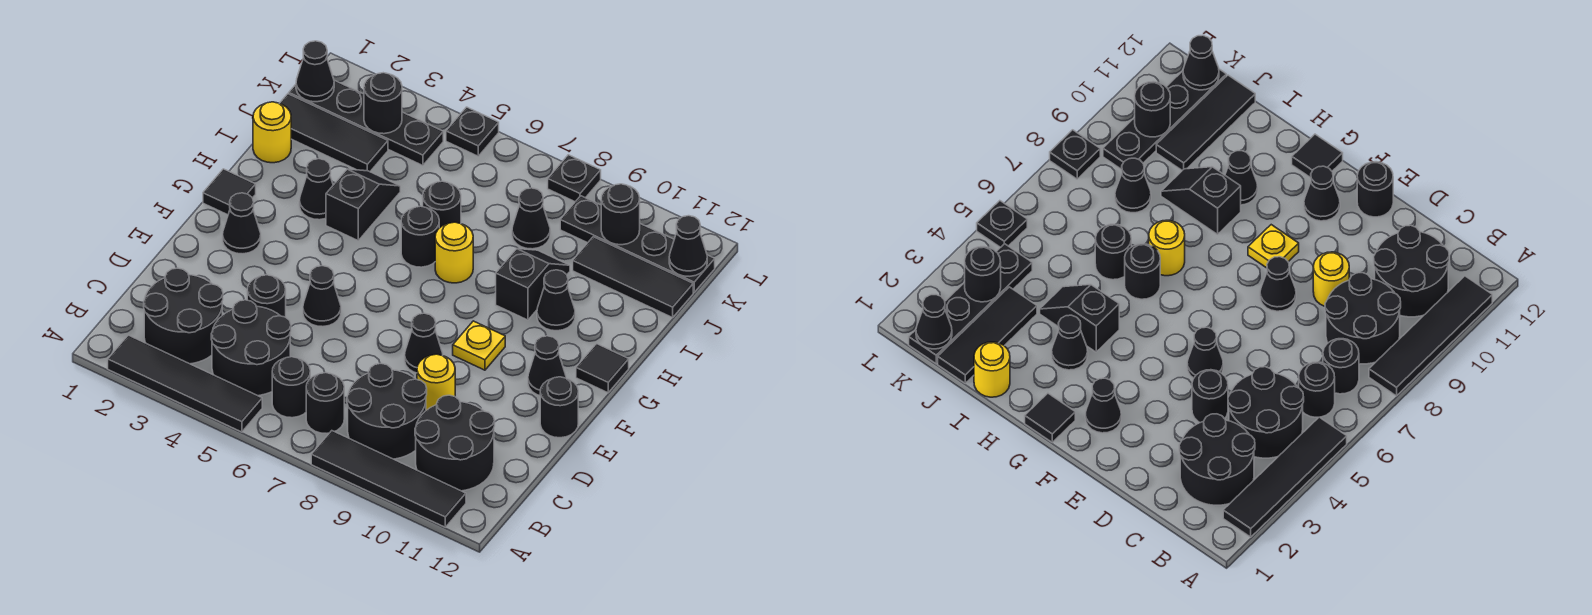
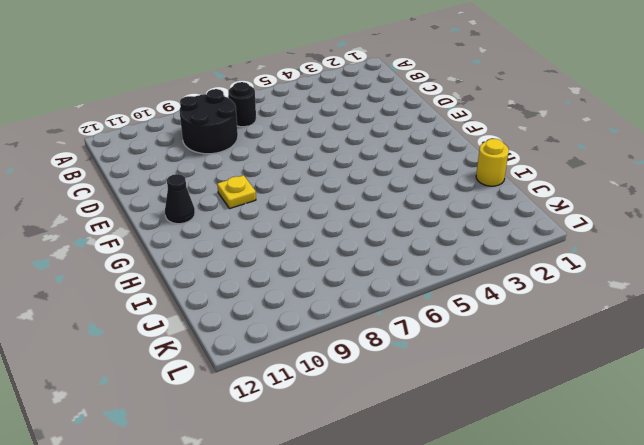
none -> black tile A2:A5 level 1
none -> black tile A8:A11 level 1
none -> black round brick B2:C3 level 1
none -> black round brick B4:C5 level 1

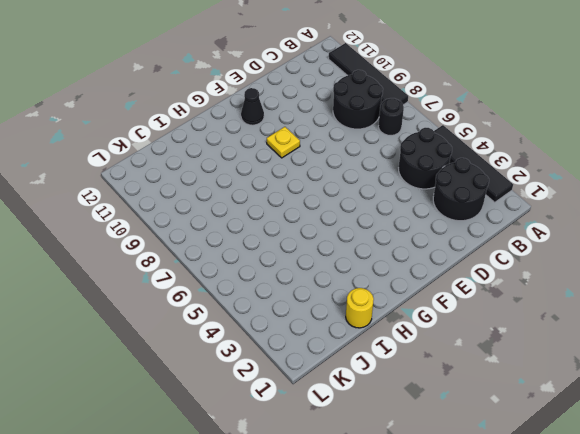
none -> black round brick B6 level 1
none -> black round brick B10:C11 level 1
none -> black round brick D4 level 1
none -> yellow round brick D9 level 1

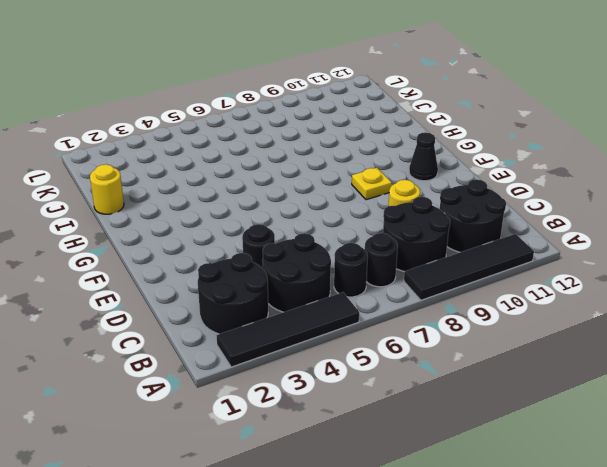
none -> black cone E5 level 1
none -> black cone E8 level 1
none -> black round brick E12 level 1
none -> black cone F2 level 1

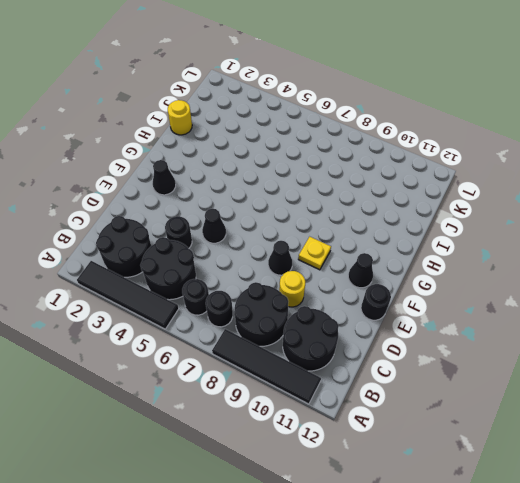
none -> black tile G1 level 1
none -> black tile G12 level 1
none -> black cone H3 level 1
none -> black slope H4:I4 level 1 top H

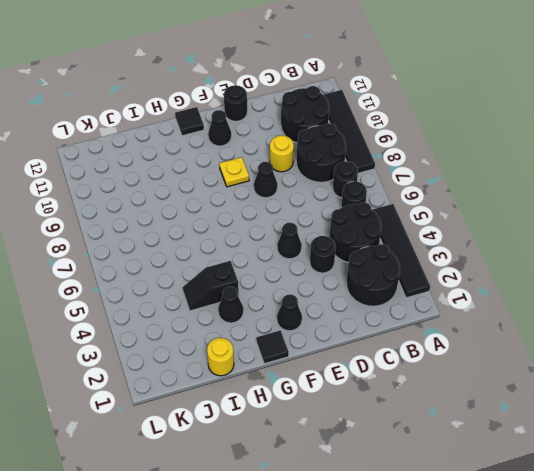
none -> black round brick H6 level 1
none -> yellow round brick H7 level 1
none -> black slope H9:I9 level 1 top H
none -> black cone H10 level 1

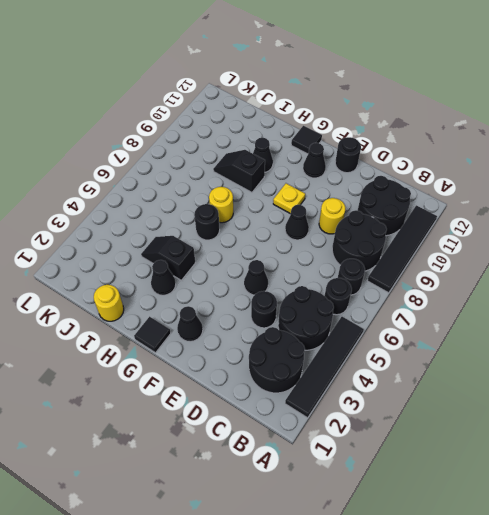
none -> black round brick I6 level 1
none -> black tile J1:J3 level 1
none -> black cone J8 level 1
none -> black tile J10:J12 level 1

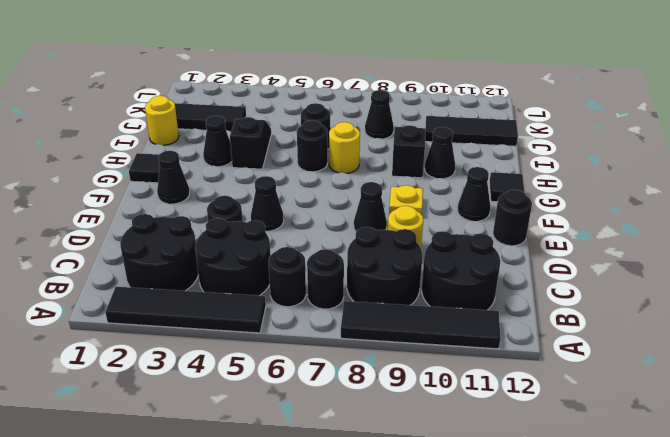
none -> black plate K1:K4 level 1
none -> black plate K9:K12 level 1
none -> black plate L5 level 1
none -> black plate L8 level 1

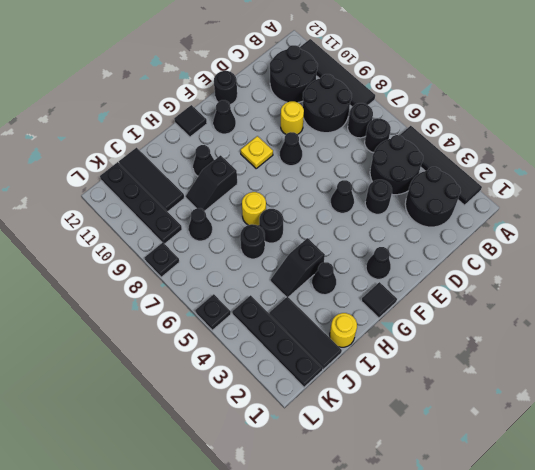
none -> black cone K1 level 2
none -> black round brick K3 level 2
none -> black round brick K10 level 2
none -> black cone K12 level 2

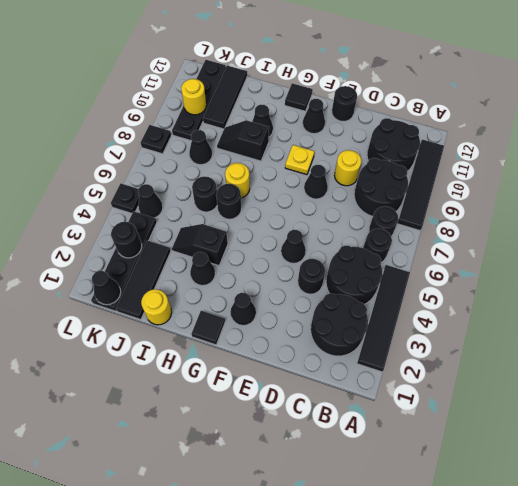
black cone K5 level 1 -> black cone K12 level 2
yellow round brick K10 level 2 -> black round brick K10 level 2

